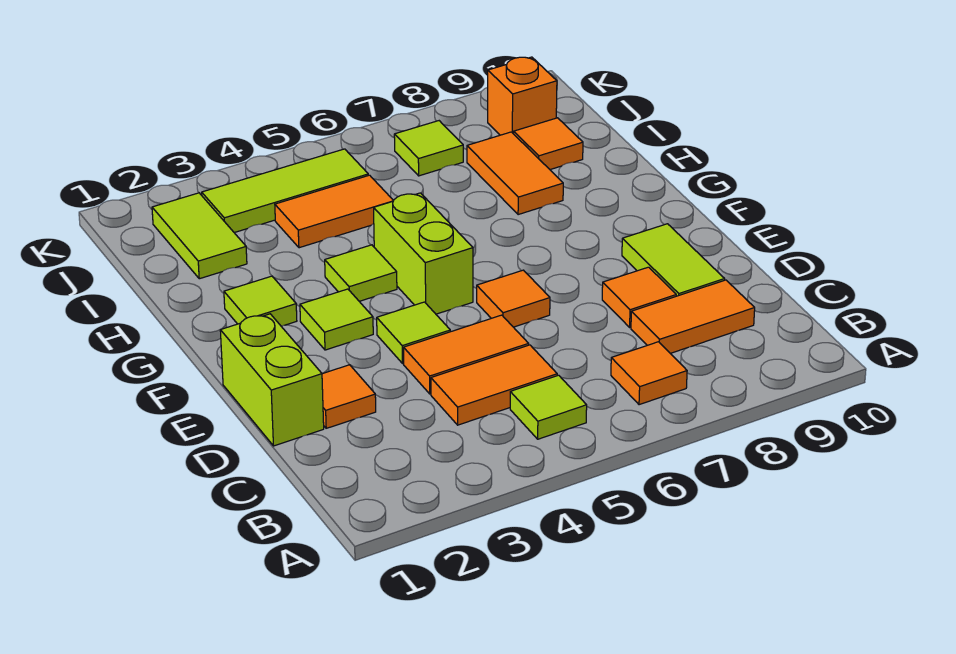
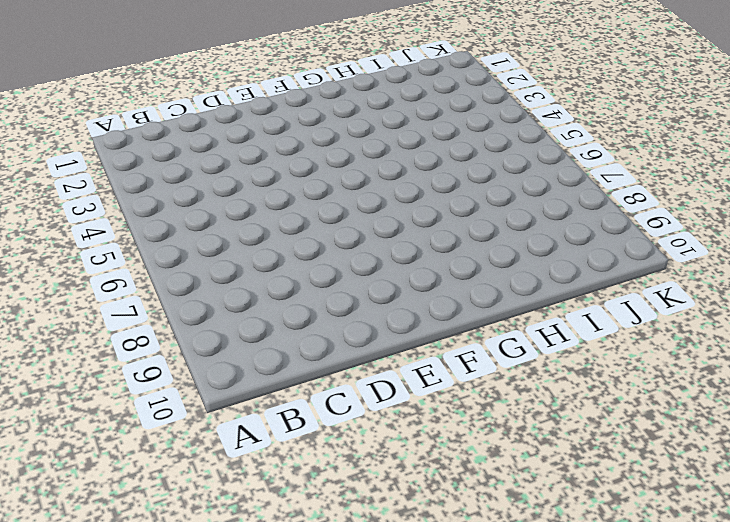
none -> lime tile B5 level 1
none -> orange tile B7 level 1
none -> orange tile C4:C5 level 1

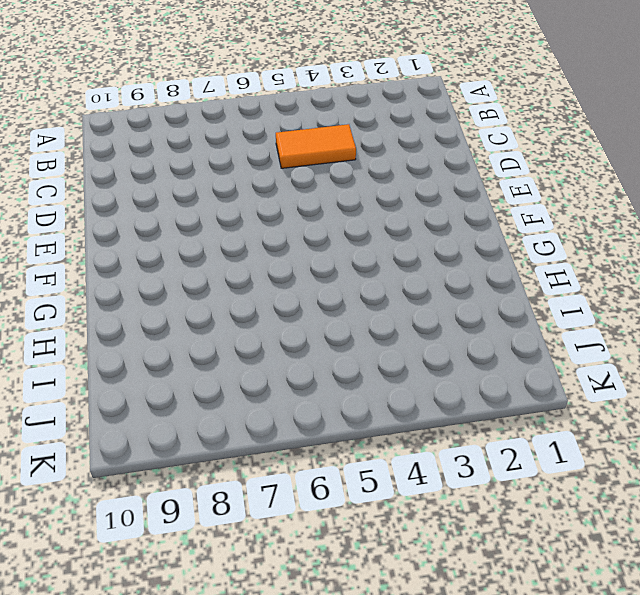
none -> lime tile B5 level 1
none -> orange tile B7 level 1
none -> orange tile C8:C9 level 1

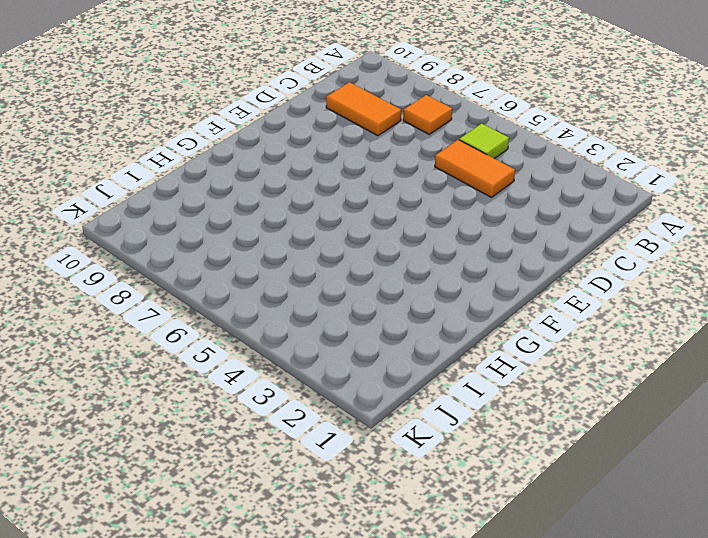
none -> lime brick D1:E1 level 1
none -> orange tile D2 level 1
none -> orange tile D4:D5 level 1

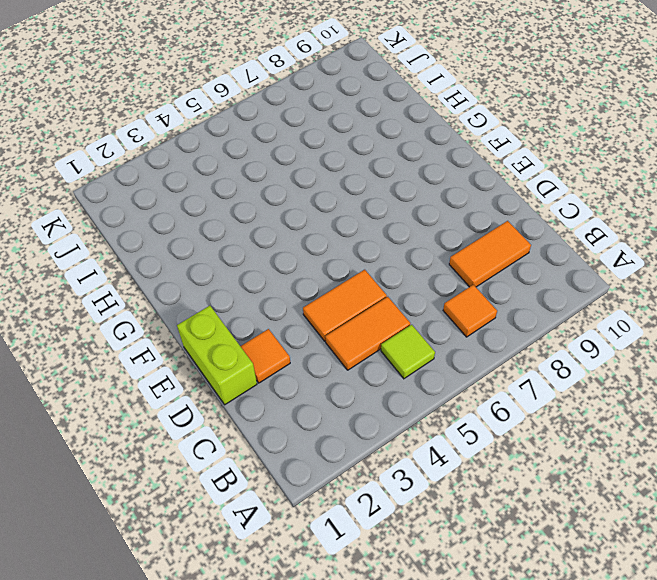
none -> orange tile D8 level 1
none -> lime tile D9:E9 level 1
none -> lime tile E4 level 1

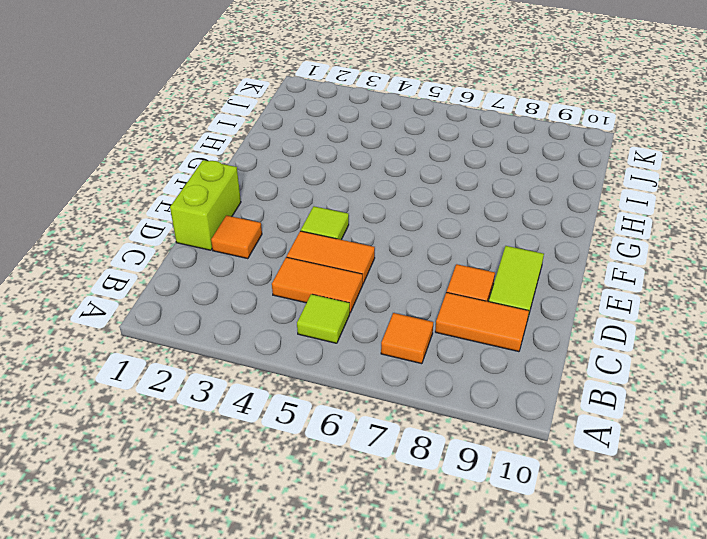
none -> orange tile E6 level 1
none -> lime tile F3 level 1
none -> lime brick F5:G5 level 1

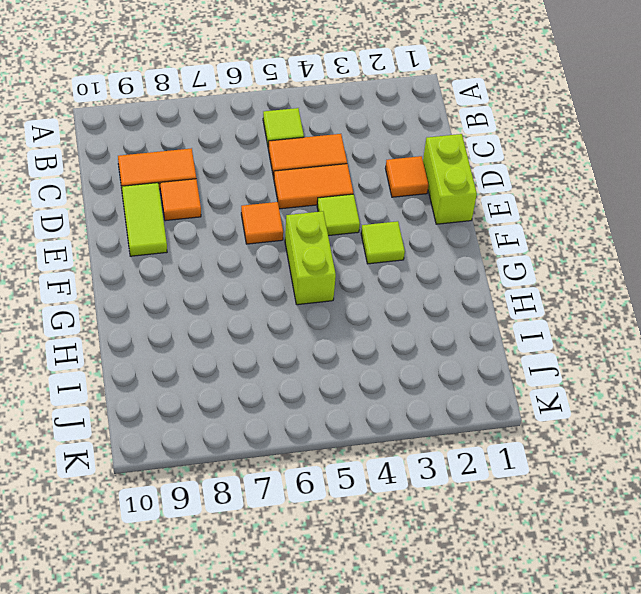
none -> orange tile B7 level 1
none -> lime tile G2 level 1
none -> lime tile G4 level 1

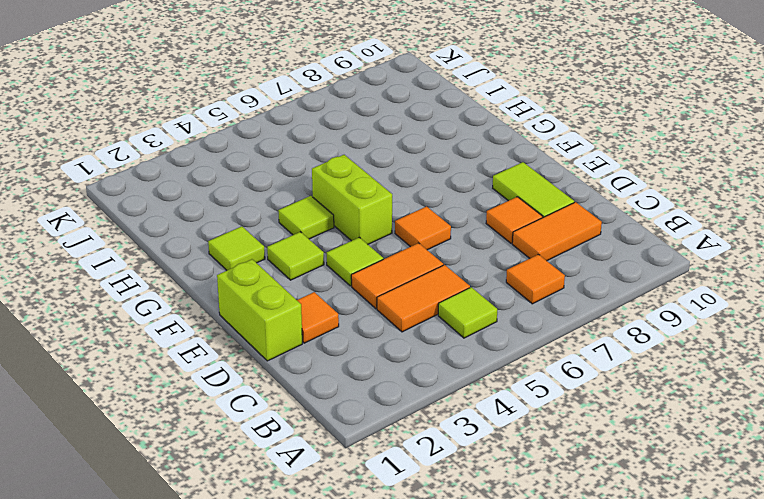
none -> orange tile H8:I8 level 1
none -> lime tile I2:J2 level 1
none -> orange tile I4:I5 level 1

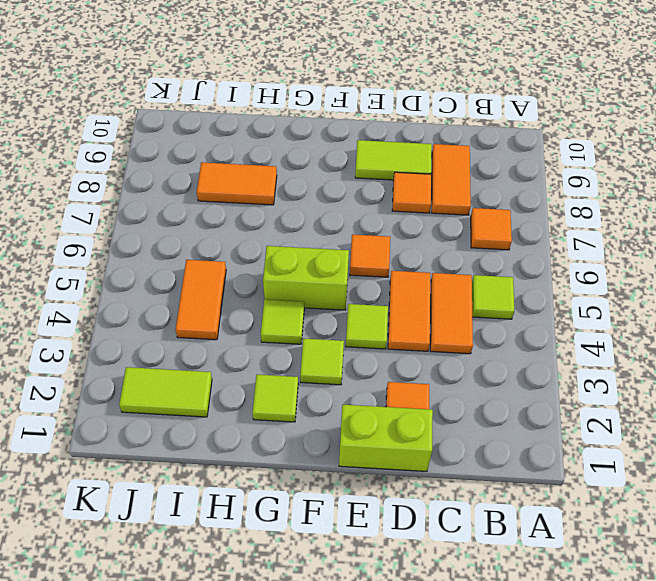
none -> orange tile I9 level 1
none -> lime tile J3:J5 level 1
none -> lime tile J7 level 1

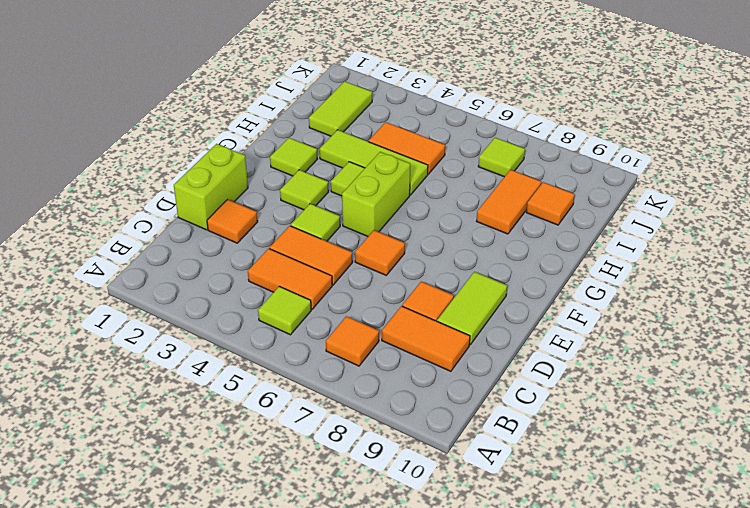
lime tile H3:H5 level 1 -> lime tile J3:J5 level 1
none -> orange brick J9 level 1

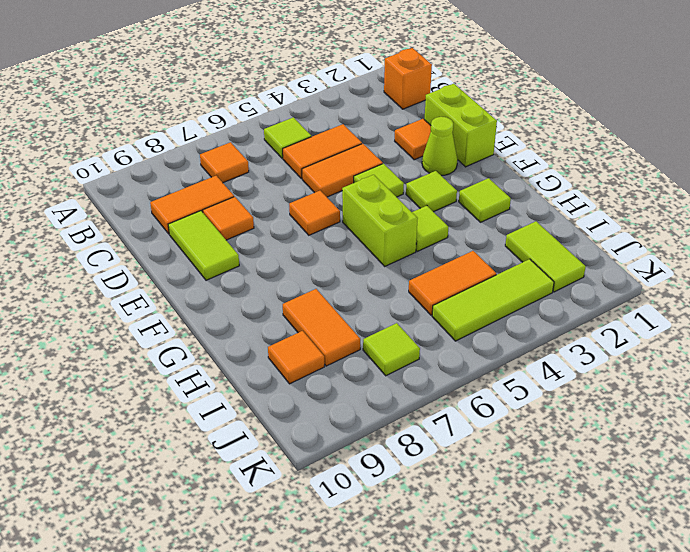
orange brick B1 level 1 -> orange brick J9 level 1
lime cone E2 level 1 -> none

